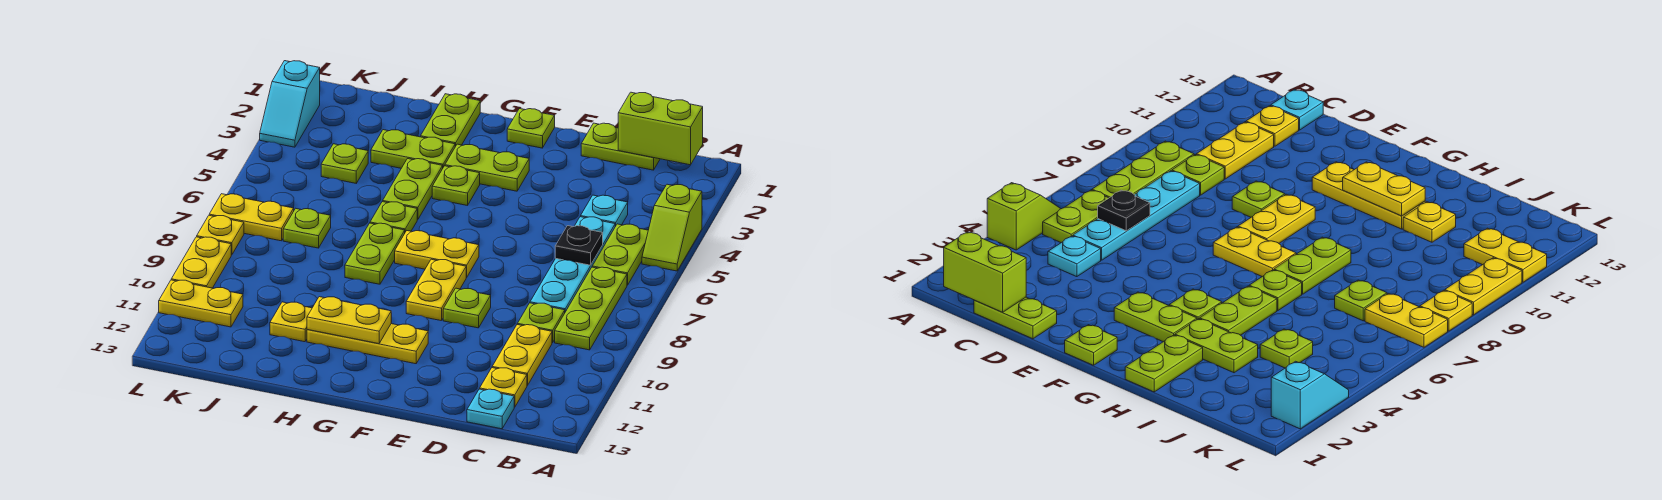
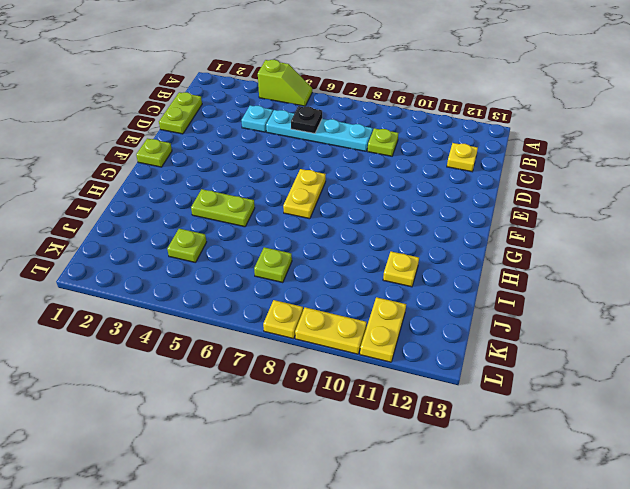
none -> lime plate B5:B6 level 1
none -> lime plate B7:B9 level 1
none -> yellow plate C10:C11 level 1
none -> cyan plate C13 level 1

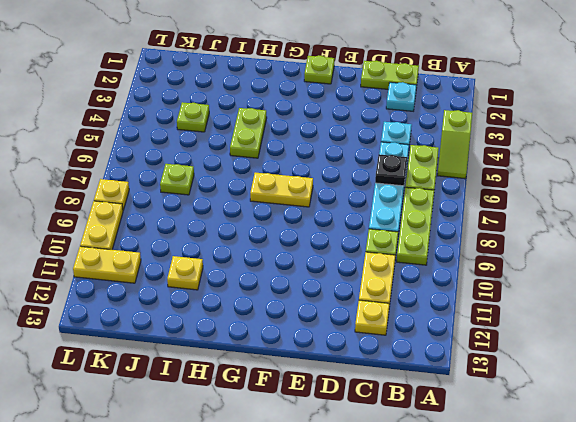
cyan plate C2 level 1 -> cyan plate C13 level 1
none -> lime plate E9 level 1
none -> lime plate F3:G3 level 1
none -> yellow plate F8:F9 level 1
none -> yellow plate F11:H11 level 1

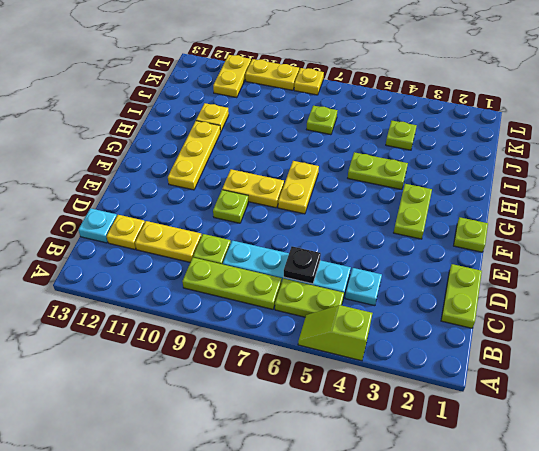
none -> lime plate G4 level 1
none -> lime plate H1:H2 level 1
none -> lime plate H3:I3 level 1
none -> lime plate H6 level 1

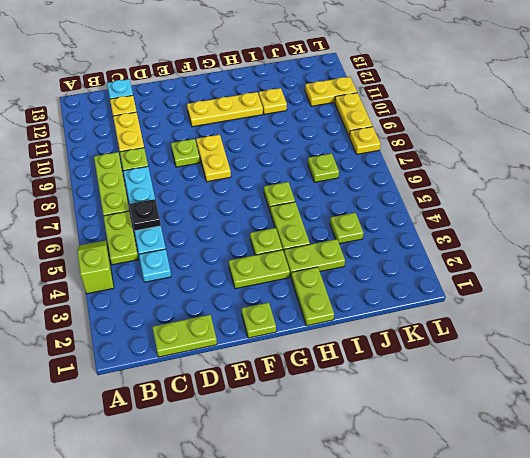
none -> yellow plate F7:G7 level 1
none -> lime plate H7:H8 level 1
none -> yellow plate K7:L7 level 1
none -> cyan slope L2:L3 level 1 top 2

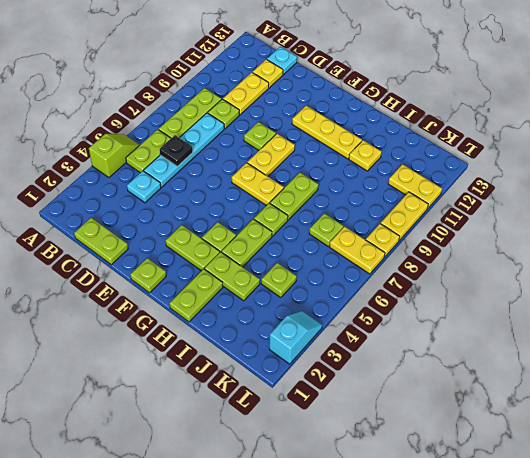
none -> lime brick B1:C1 level 2
none -> yellow plate G11:H11 level 2

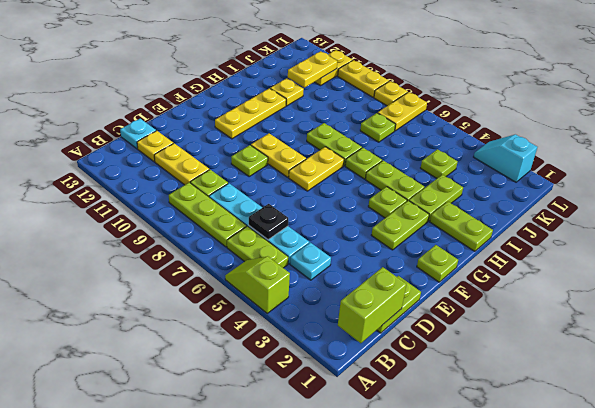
yellow plate J11:K11 level 2 -> yellow plate G11:H11 level 2

